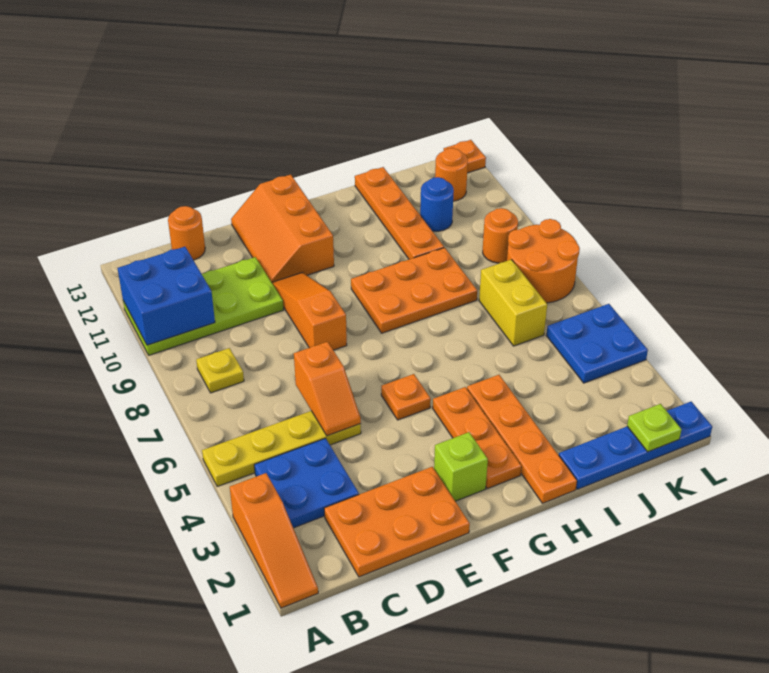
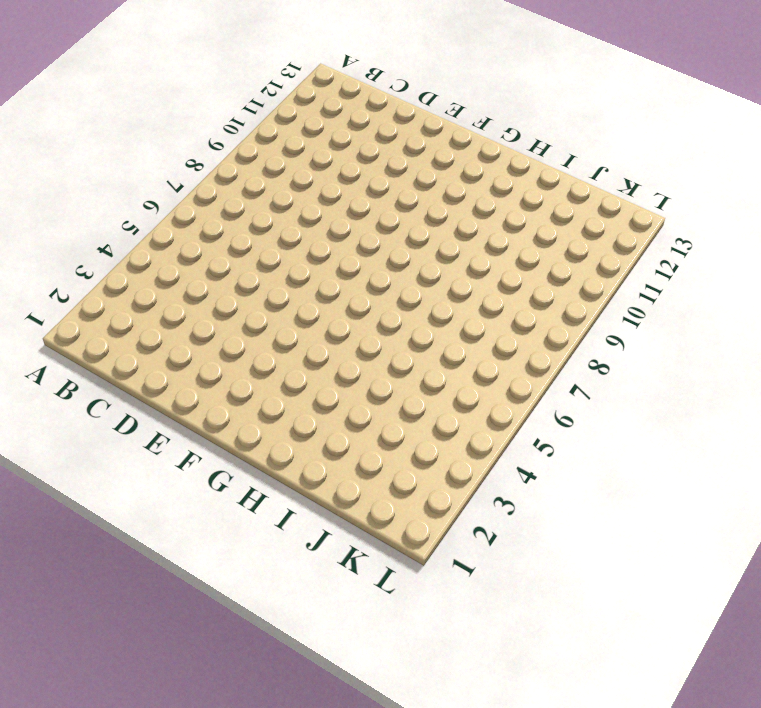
none -> orange slope A1:A3 level 1 top 3
none -> yellow plate A5:D5 level 1
none -> lime plate A10:D11 level 1

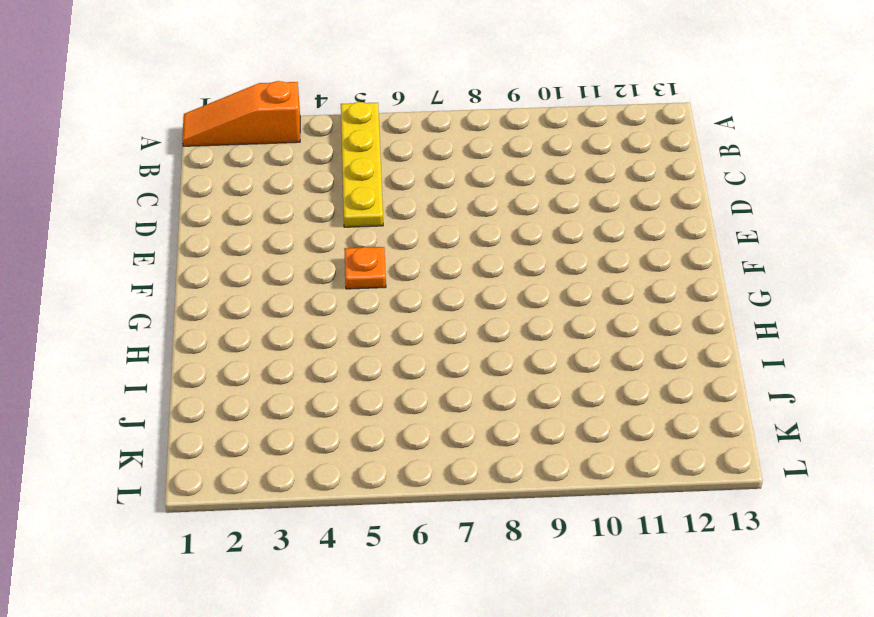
none -> lime plate A10:D11 level 1
none -> blue plate B3:C4 level 1
none -> yellow plate B8 level 1

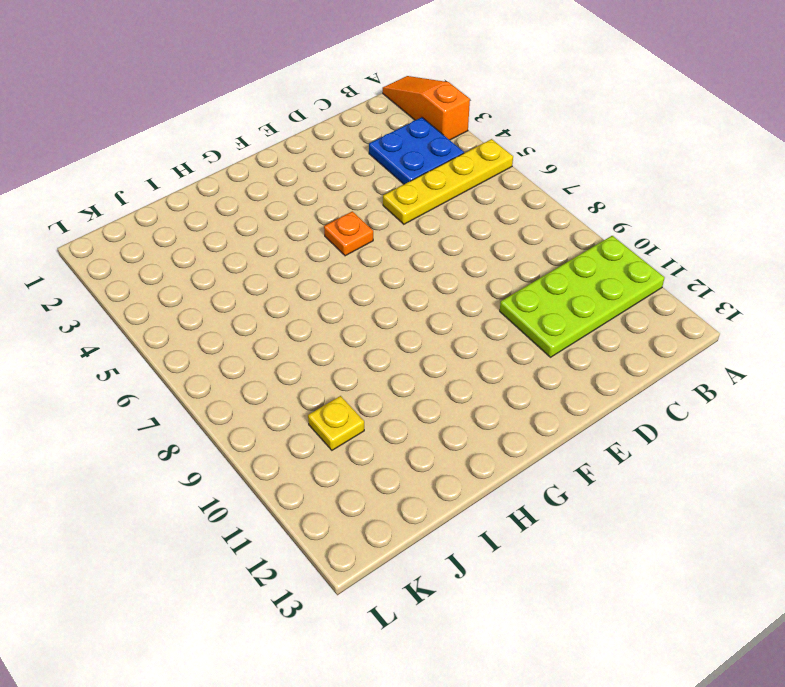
yellow plate J10 level 1 -> yellow plate B8 level 1
none -> orange plate C1:E2 level 1
none -> orange round brick C13 level 1
none -> orange slope E8:E10 level 1 top 8

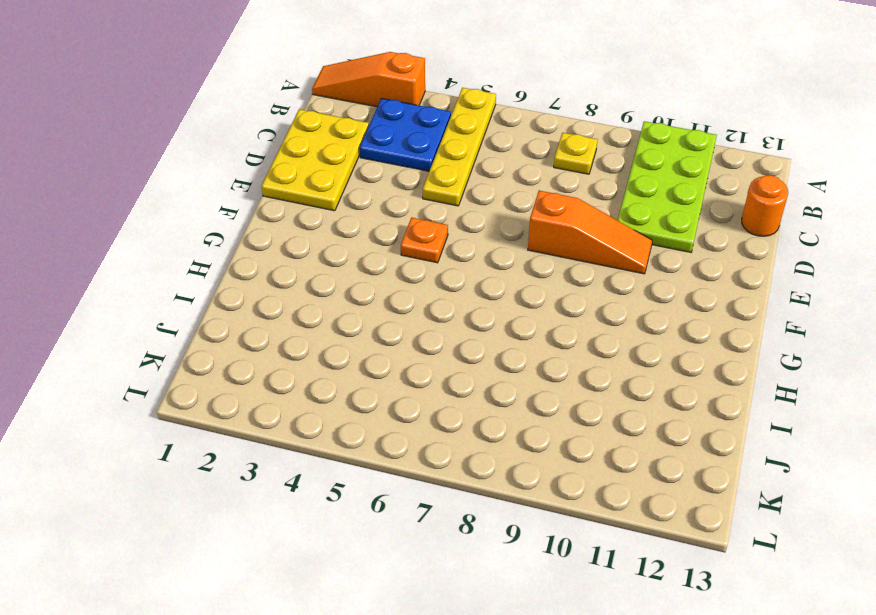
yellow plate C1:E2 level 1 -> orange plate C1:E2 level 1
none -> orange slope E11:F13 level 1 top F
none -> lime brick F2 level 1
none -> orange plate G2:G4 level 1

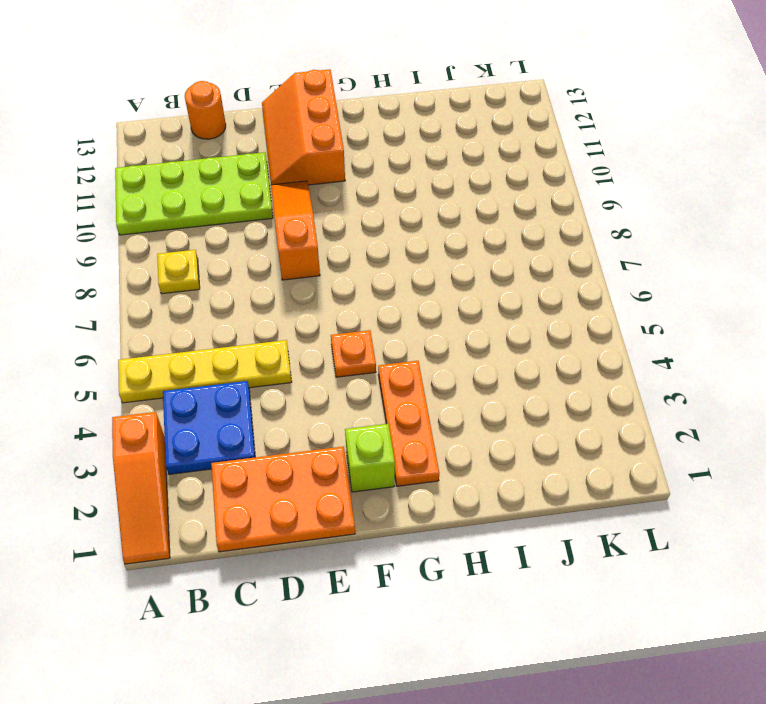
none -> orange plate G8:I9 level 1
none -> orange plate H1:H4 level 1
none -> blue plate I1:L1 level 1

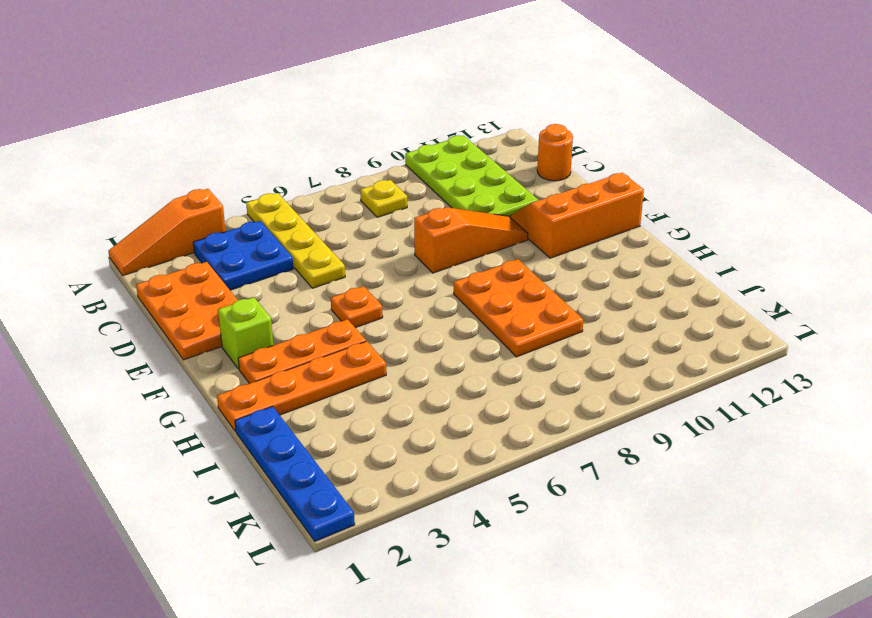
none -> orange plate I10:I13 level 1
none -> yellow brick J6:J7 level 1
none -> blue round brick J11 level 1

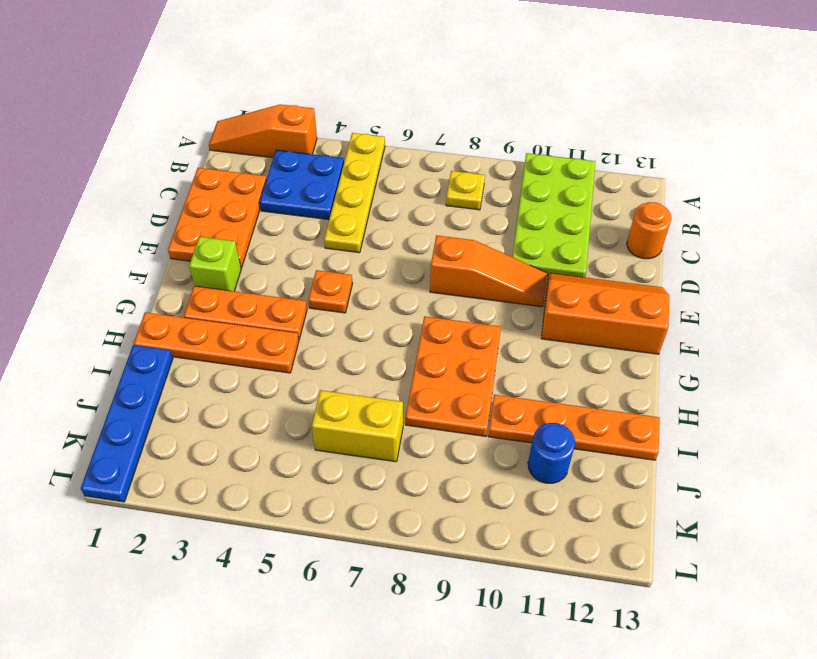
none -> blue plate K4:L5 level 1
none -> orange round brick K7:L8 level 1
none -> orange round brick K9 level 1

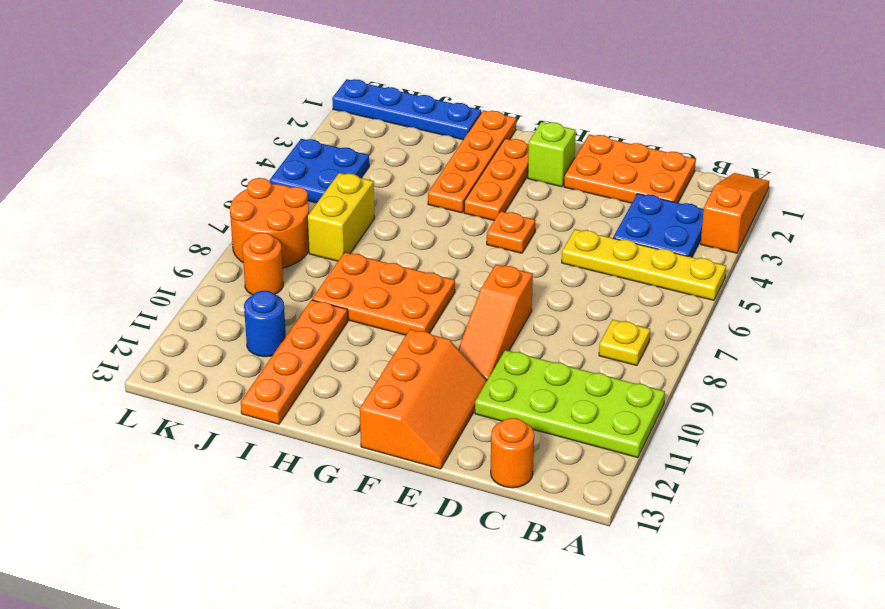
none -> orange round brick K12 level 1
none -> orange plate L13 level 1
none -> blue brick A10:B11 level 2

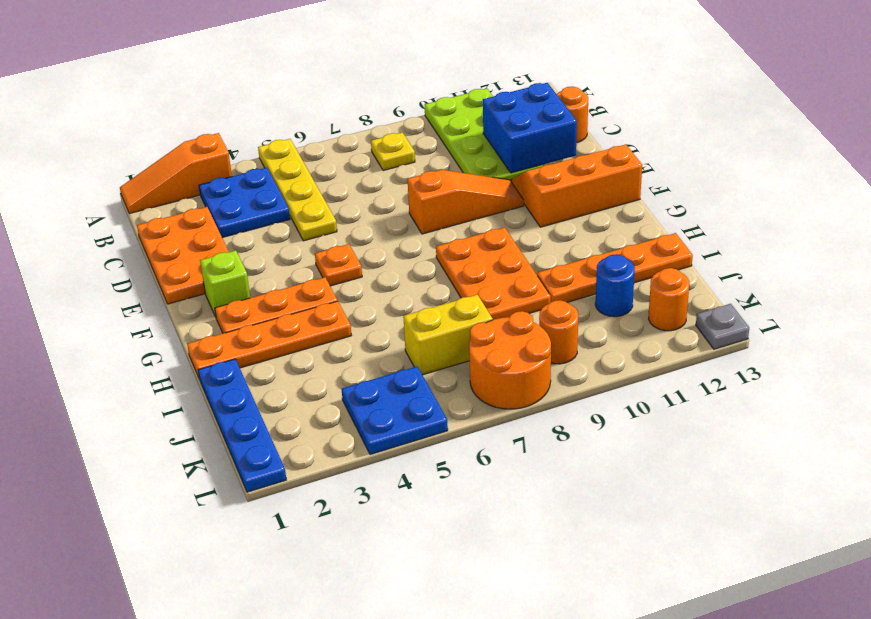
blue brick C11:D12 level 2 -> blue brick A10:B11 level 2
grey plate L13 level 1 -> orange plate L13 level 1
none -> orange slope D5:D6 level 2 top 6
none -> lime plate K1 level 2

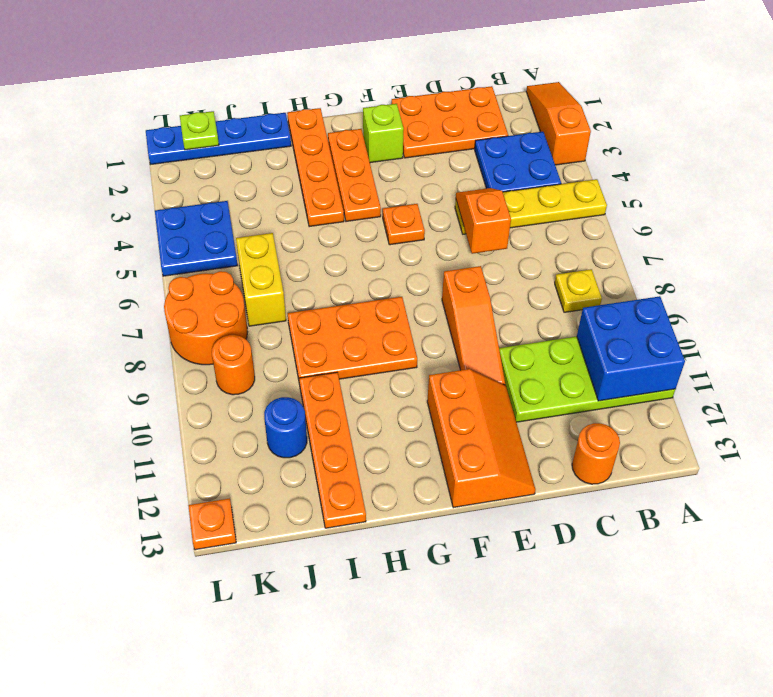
none -> orange round brick K12 level 1

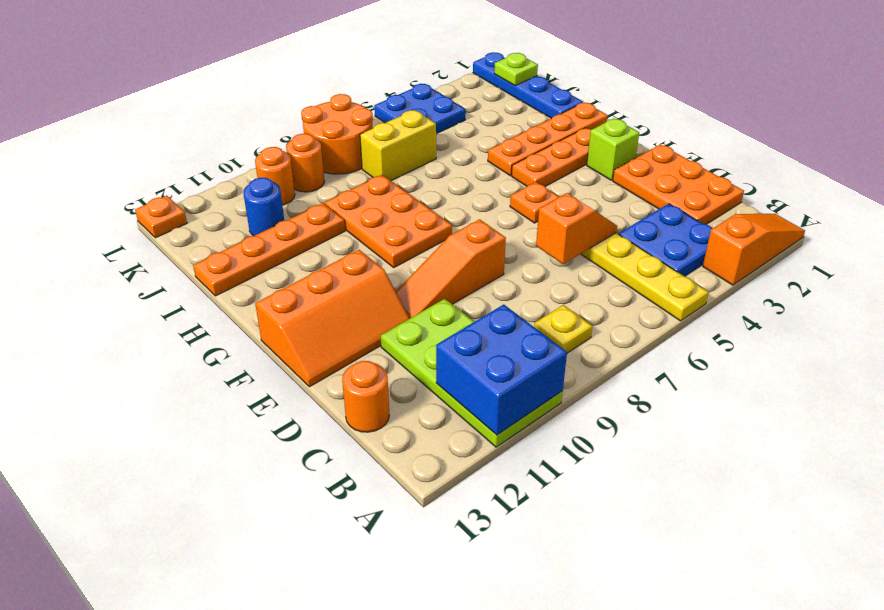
orange round brick K10 level 1 -> orange round brick K12 level 1

